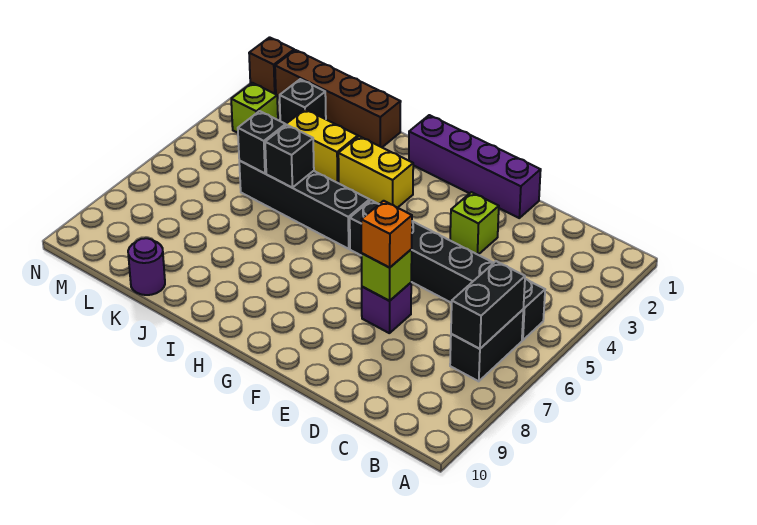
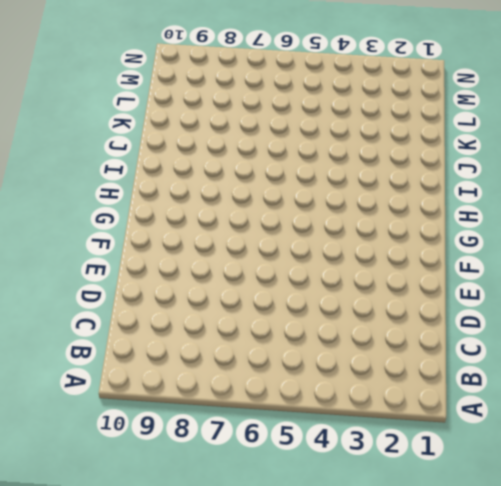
none -> black brick B5:G5 level 1
none -> black brick B6:B7 level 1
none -> purple brick E1:H1 level 1

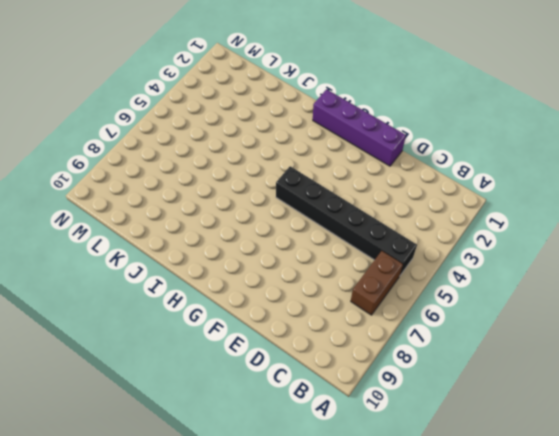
brown brick B6:B7 level 1 -> black brick B6:B7 level 1
none -> lime brick E3 level 1
none -> purple brick E7 level 1
none -> yellow brick H3:I3 level 1

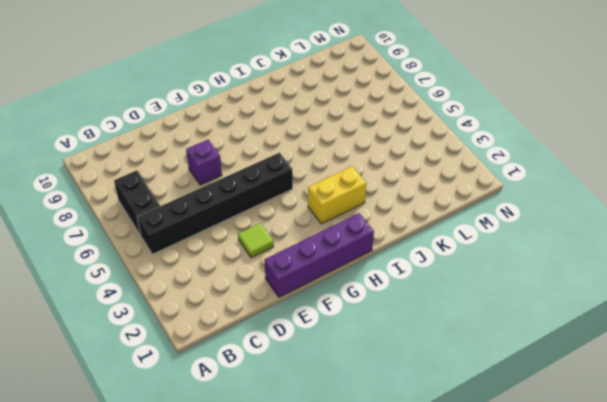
lime tile E3 level 1 -> lime brick E3 level 1
none -> black brick H5:K5 level 1
none -> brown brick J1:M1 level 1
none -> yellow brick J3:K3 level 1

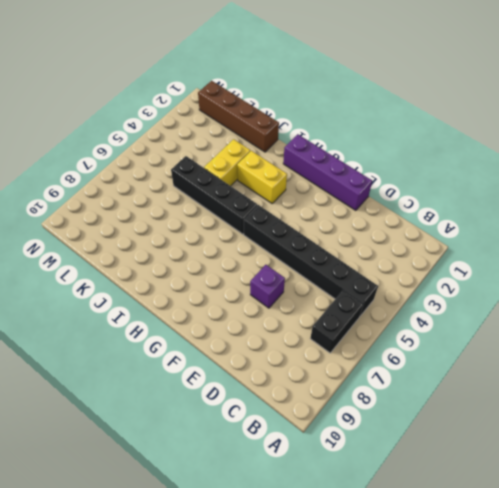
yellow brick J3:J4 level 1 -> yellow brick J3:K3 level 1
none -> lime brick E3 level 1
none -> purple round brick K10 level 1
none -> black brick L2 level 1

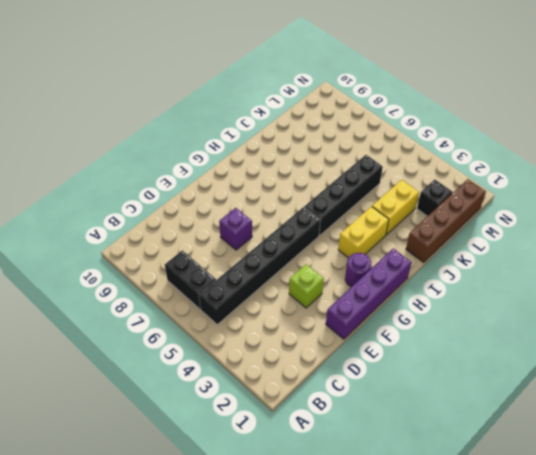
purple round brick G2 level 1 -> purple round brick K10 level 1
none -> lime brick M3 level 1
none -> brown brick N1 level 1
none -> black brick B6:B7 level 2

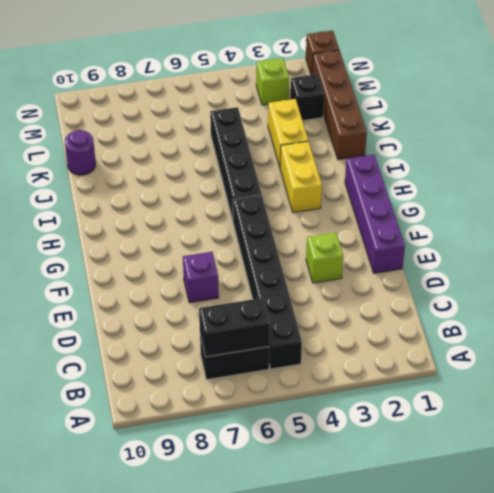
none -> lime brick E7 level 2
none -> black brick J5 level 2
none -> black brick K5 level 2

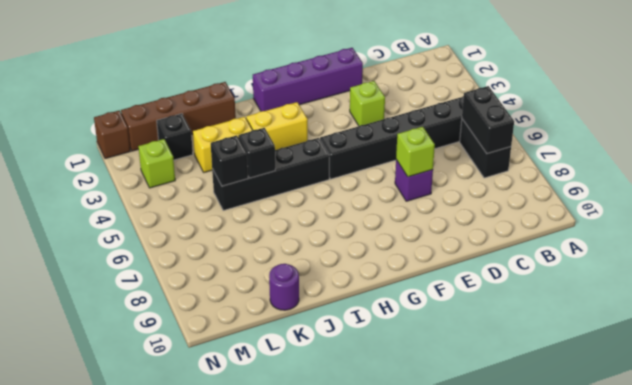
none -> orange brick E7 level 3

